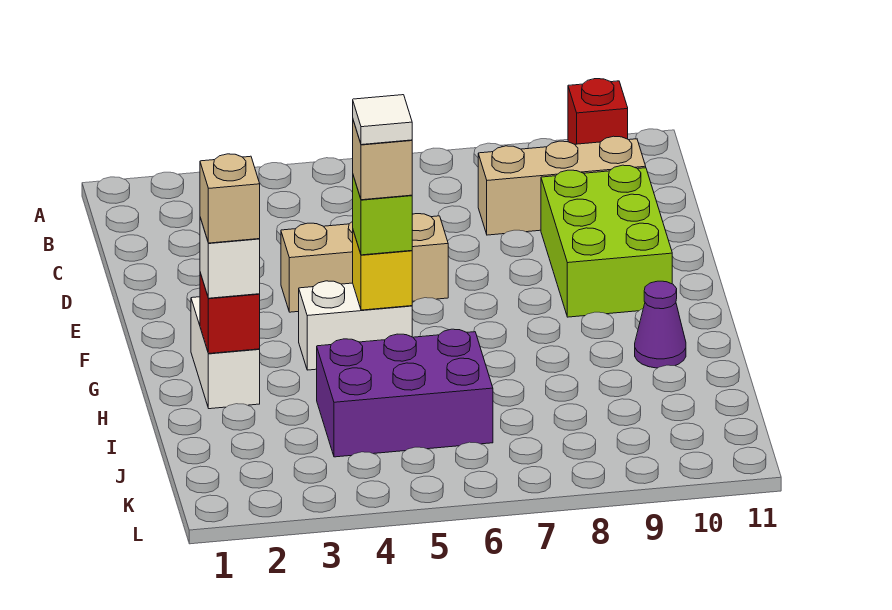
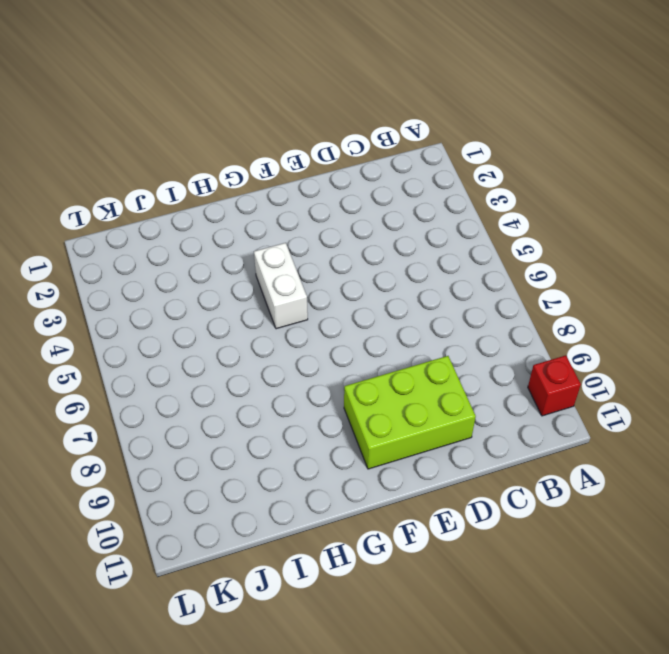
none -> tan brick C8:C10 level 1
none -> tan brick E4:E6 level 1
none -> white brick G2:H2 level 1

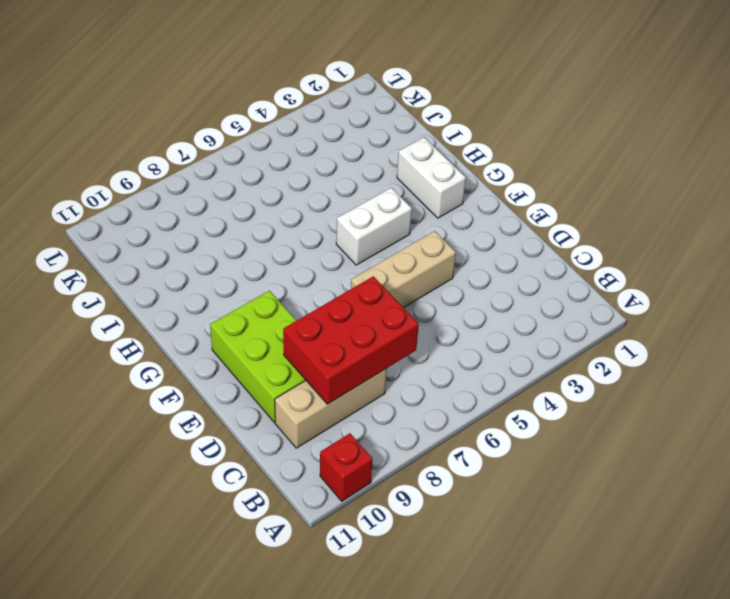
red brick C7:D9 level 2 -> none
none -> purple cone H10 level 1
none -> purple brick I4:J6 level 1
none -> yellow brick G5 level 2

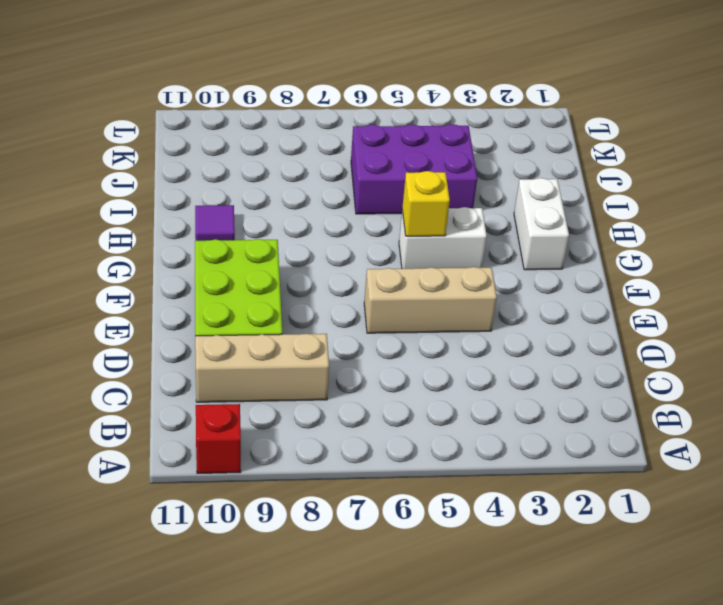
purple tile H10 level 1 -> purple cone H10 level 1
none -> red brick H2 level 2
none -> lime brick G5 level 3
none -> white brick H2 level 3

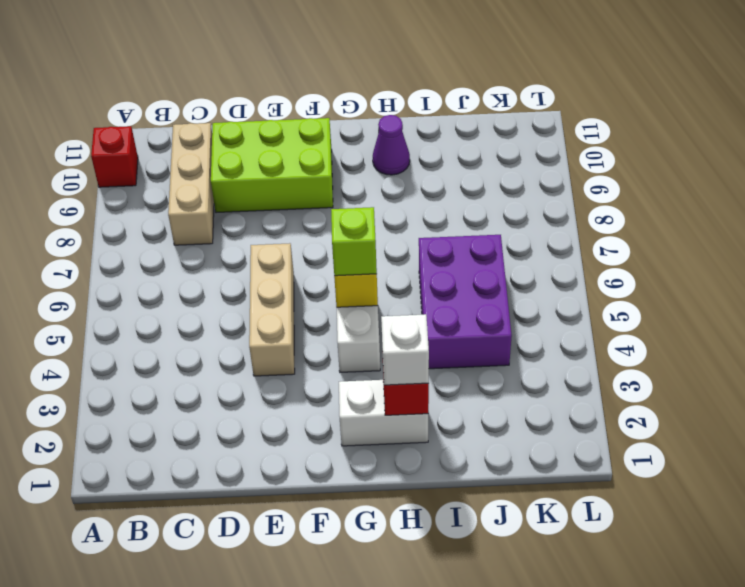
none -> tan brick G5 level 4
none -> tan brick H2 level 4
none -> white tile G5 level 5

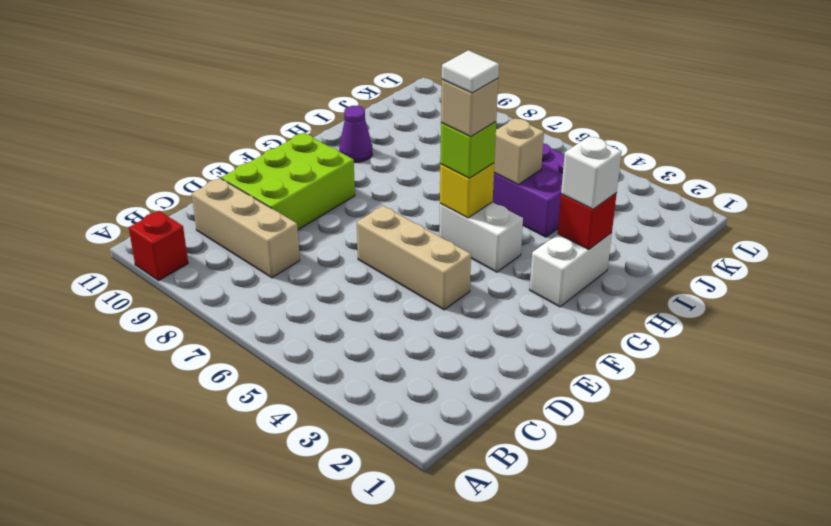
tan brick I5 level 2 -> tan brick H2 level 4

